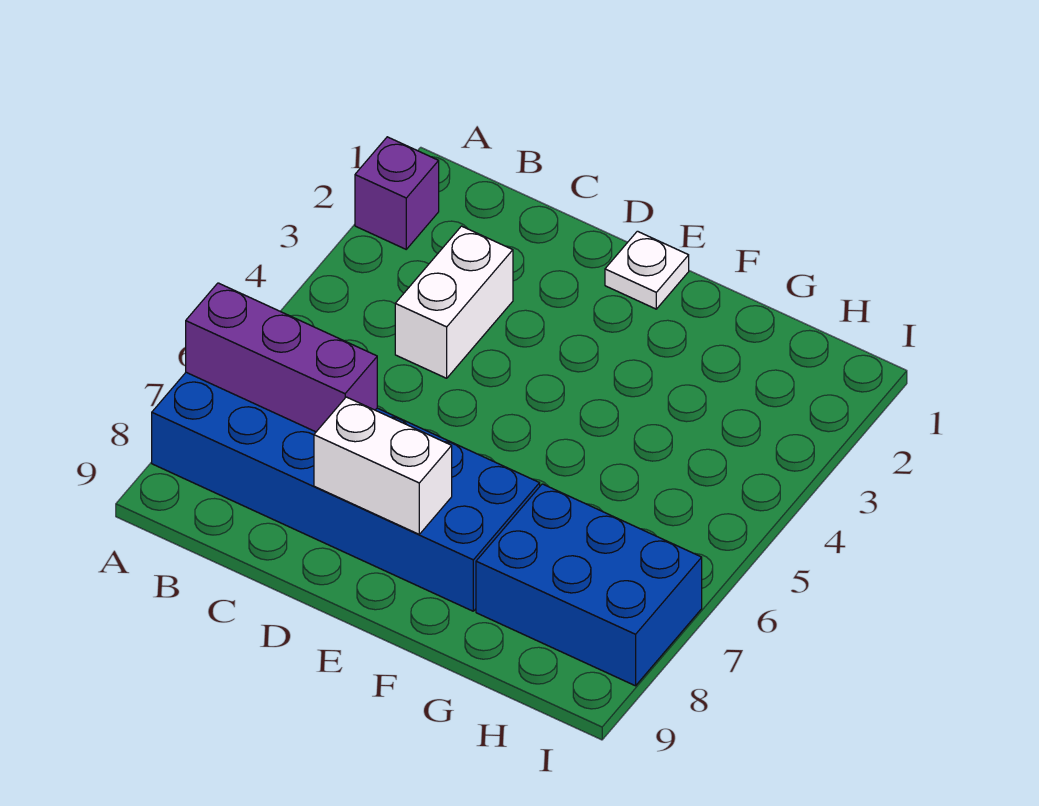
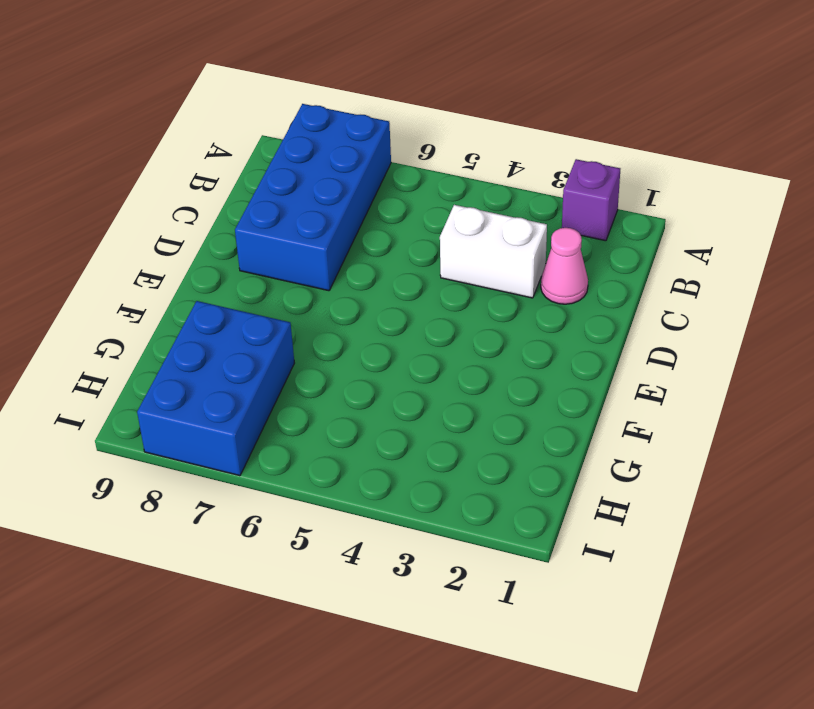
blue brick A7:D8 level 1 -> blue brick A7:F8 level 1
pink cone C2 level 1 -> none
none -> white plate E1 level 1
none -> purple brick A7:C7 level 2

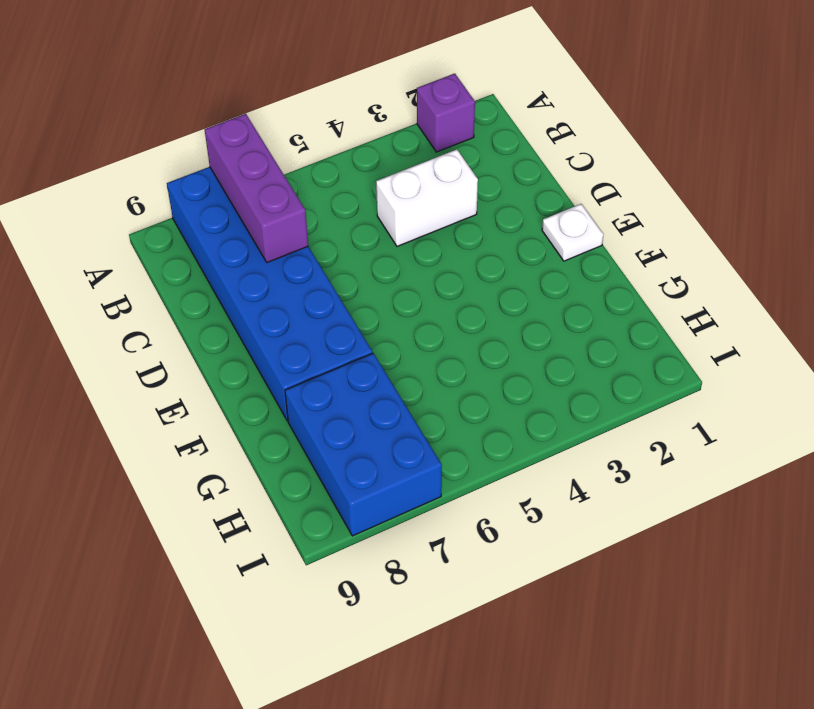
none -> white brick D8:E8 level 2

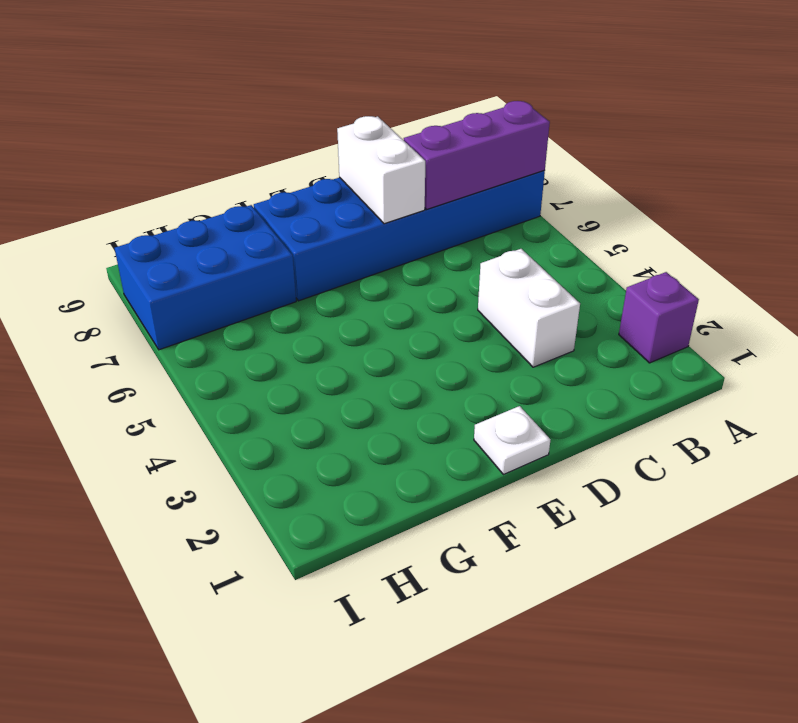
white brick D7:D8 level 2 -> white brick D8:E8 level 2

